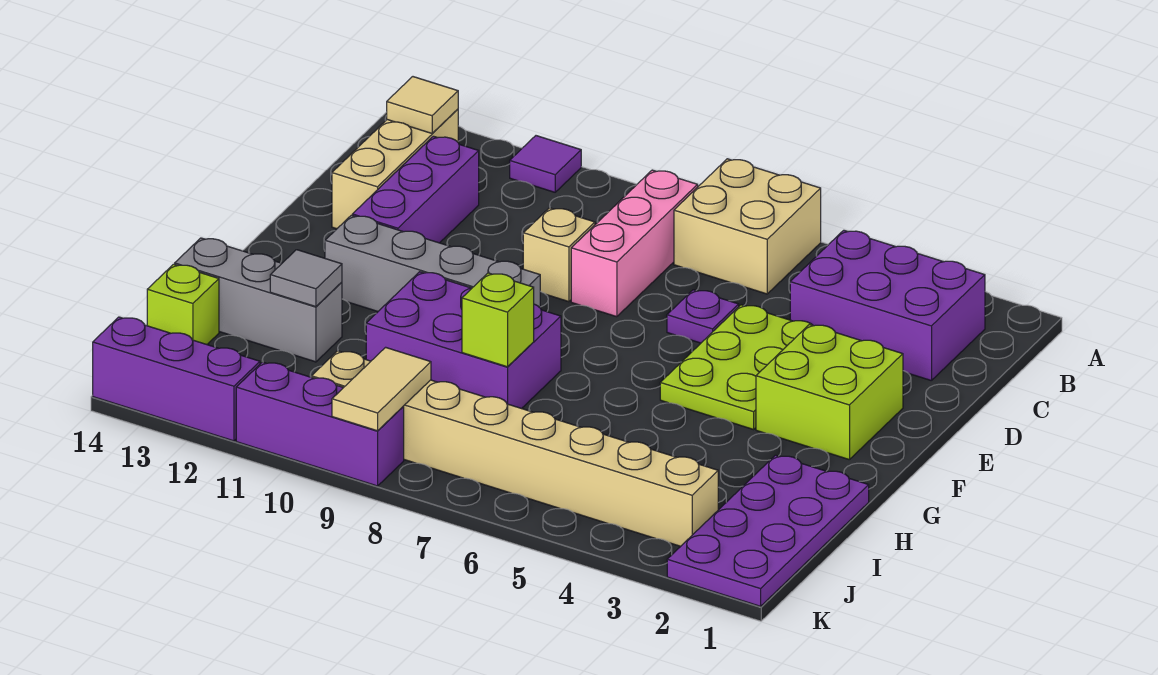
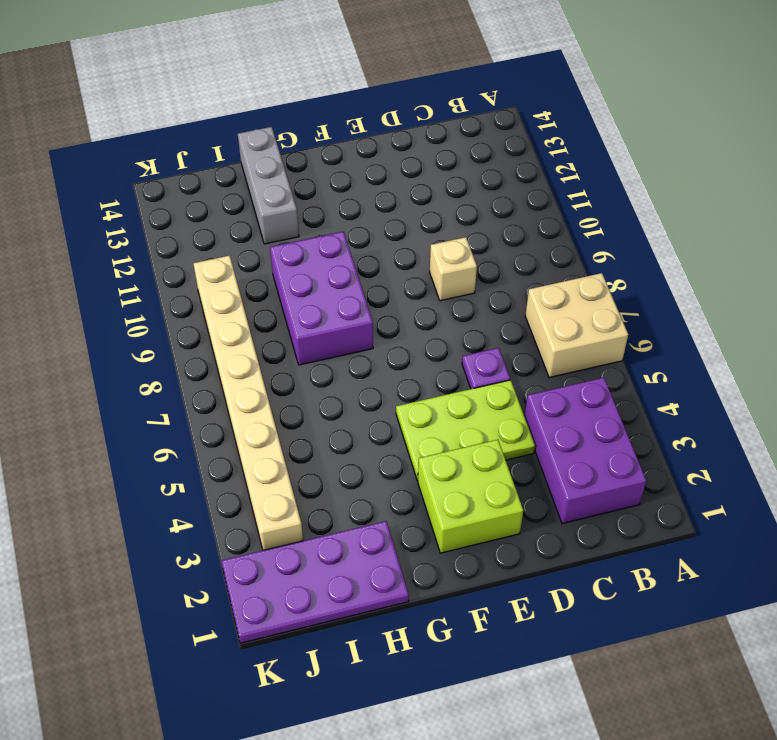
none -> purple tile A11 level 1
none -> pink brick B8:D8 level 1
none -> tan brick B13:D13 level 1

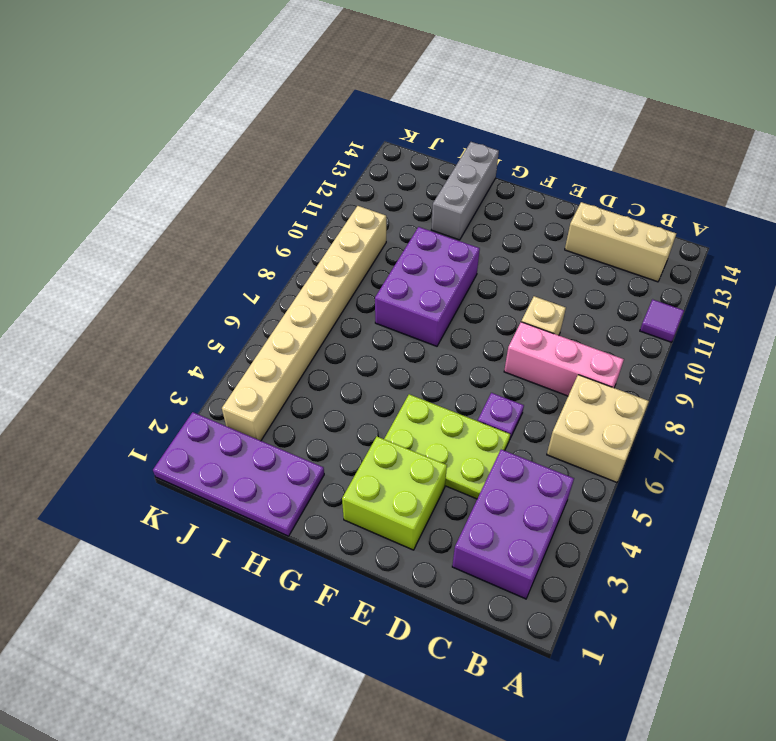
none -> purple brick C12:E12 level 1
none -> grey brick F9:F12 level 1
none -> lime brick I14 level 1

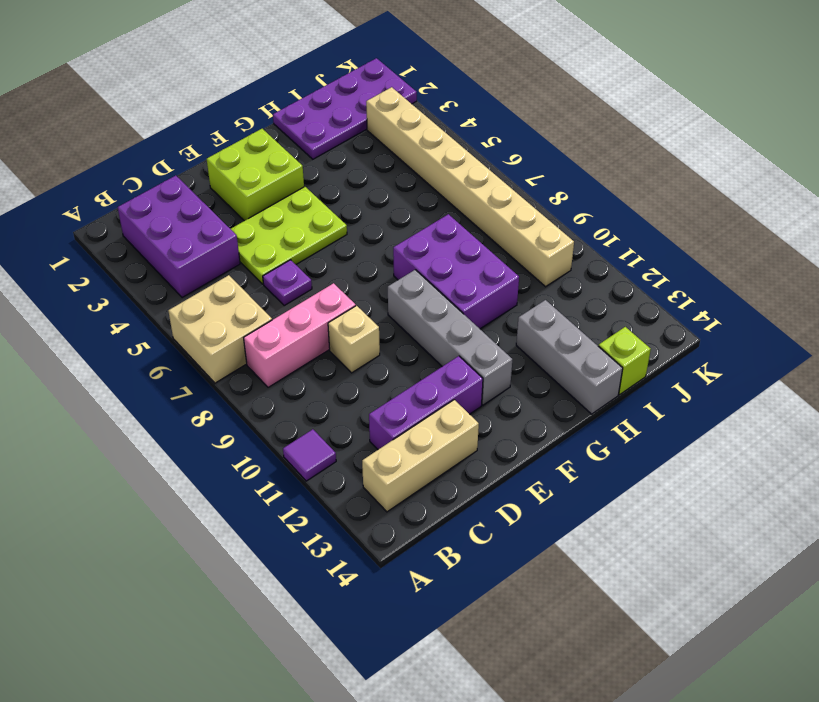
none -> purple brick K9:K11 level 1
none -> purple brick K12:K14 level 1
none -> tan tile B13 level 2

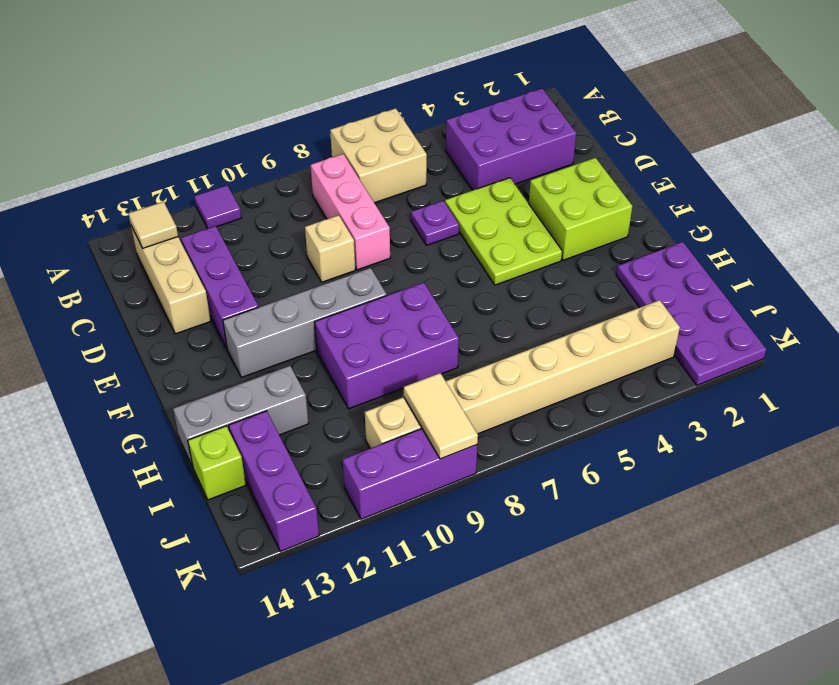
purple brick I13:K13 level 1 -> purple brick K12:K14 level 1
none -> lime brick H8 level 2
none -> grey tile H12 level 2

